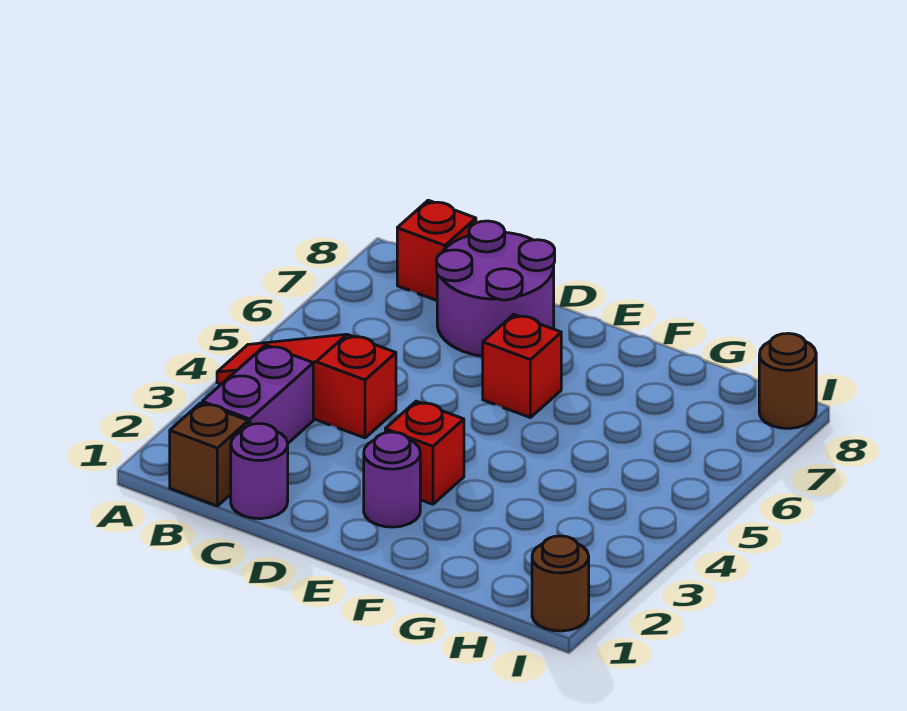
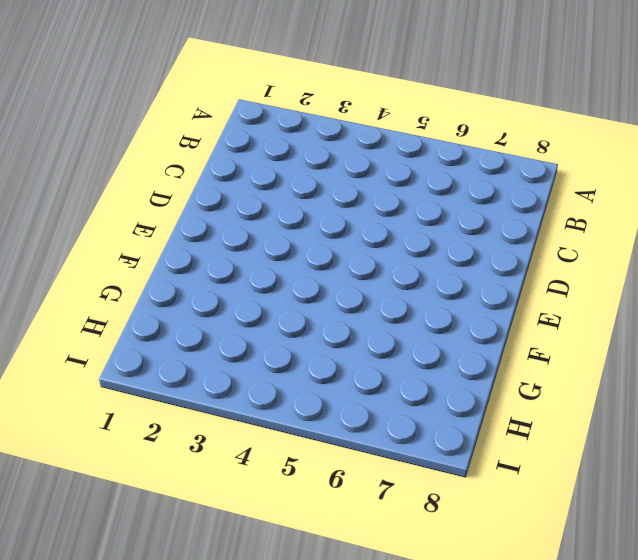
none -> red slope A4:C4 level 1 top C
none -> brown brick B1 level 1

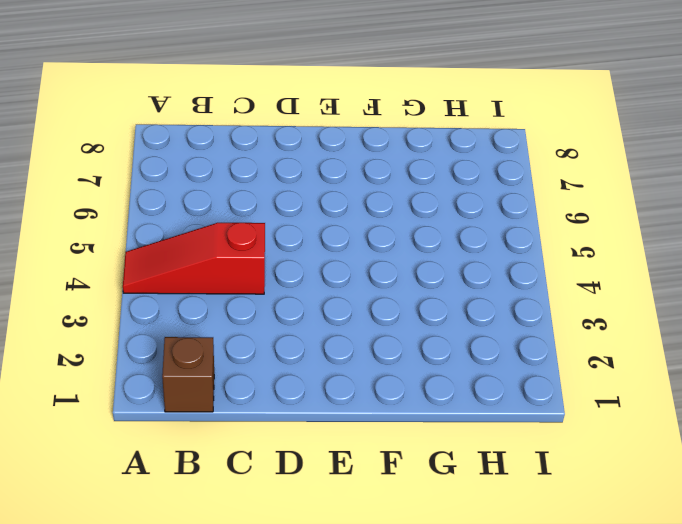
none -> purple brick B2:B3 level 1
none -> red brick B8 level 1

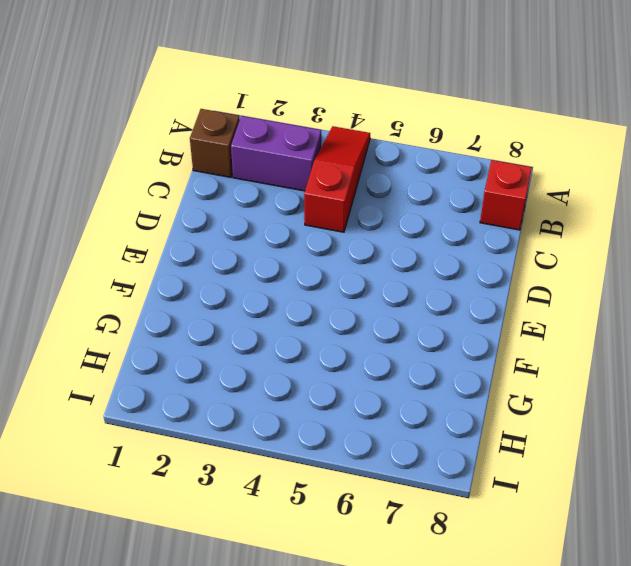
none -> purple round brick C1 level 1
none -> purple round brick C7:D8 level 1

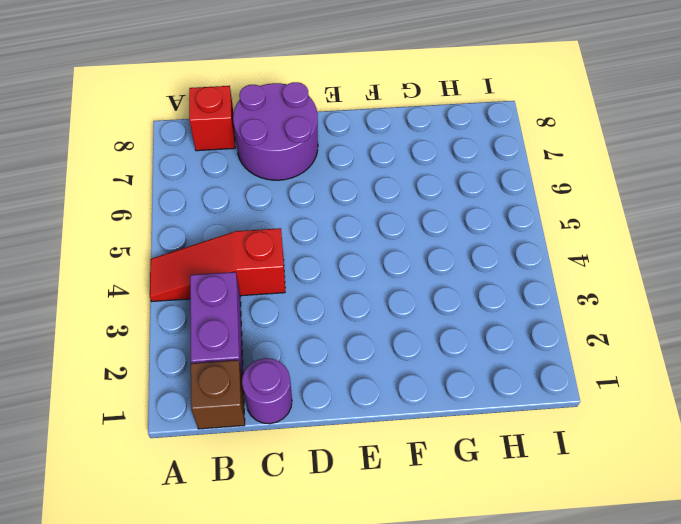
none -> purple round brick E2 level 1
none -> red brick E3 level 1

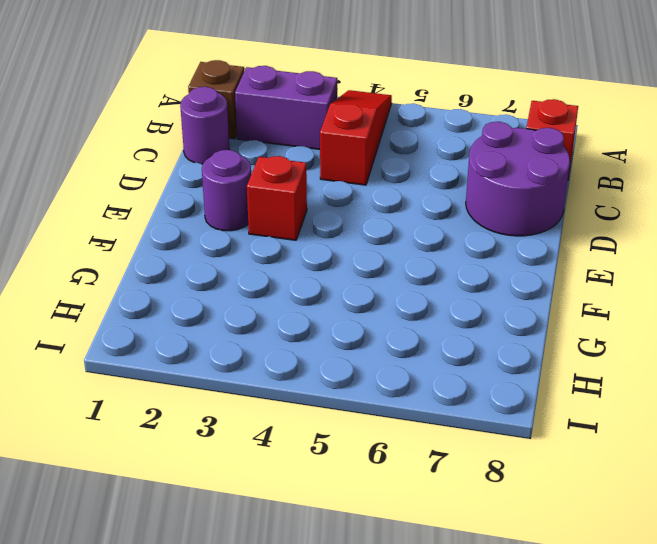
none -> red brick E6 level 1
none -> brown round brick I1 level 1

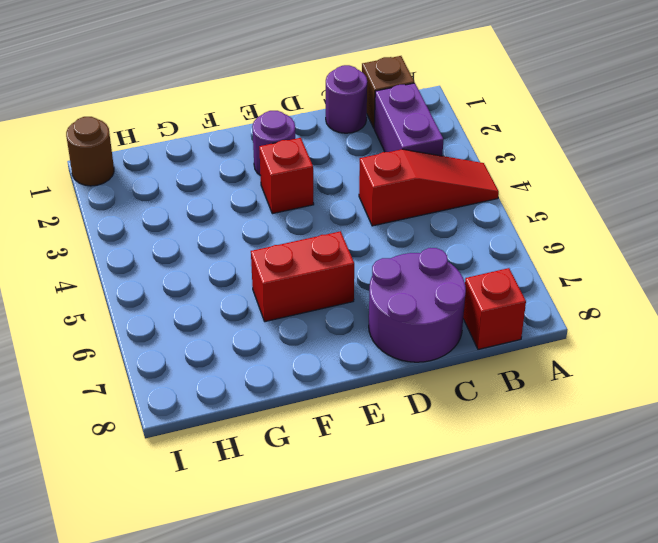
red brick E6:F6 level 1 -> red brick E6 level 1
none -> brown round brick I8 level 1

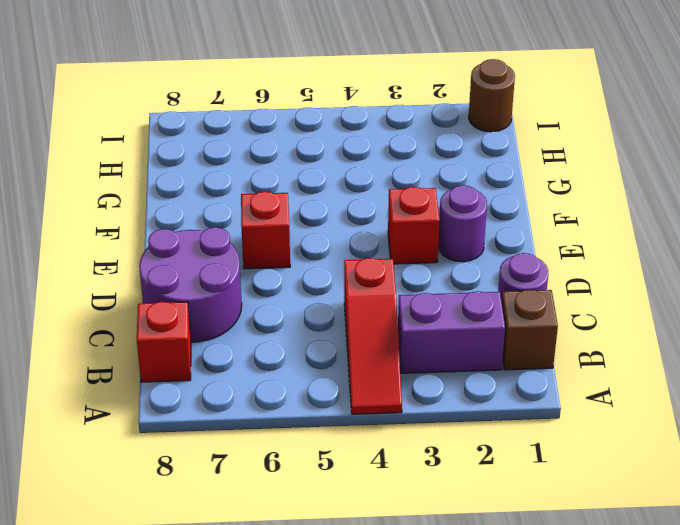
none -> brown round brick I8 level 1

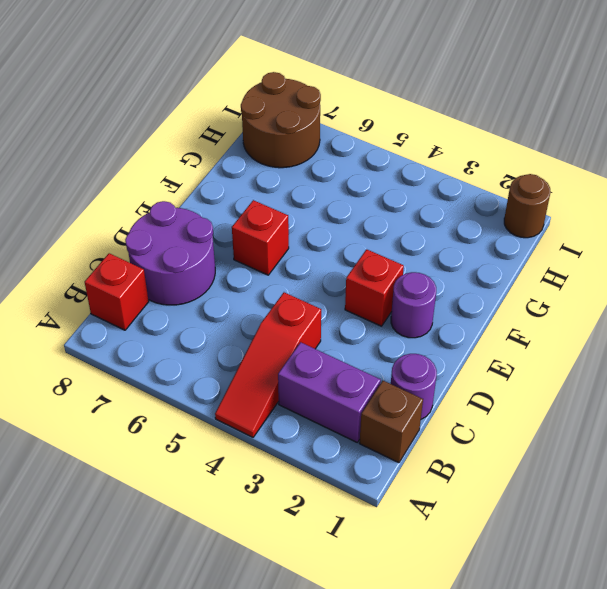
brown round brick H7:I8 level 1 -> brown round brick I8 level 1

